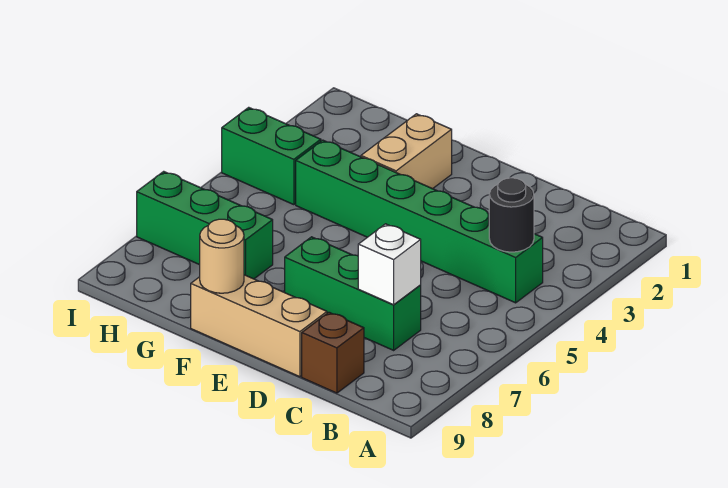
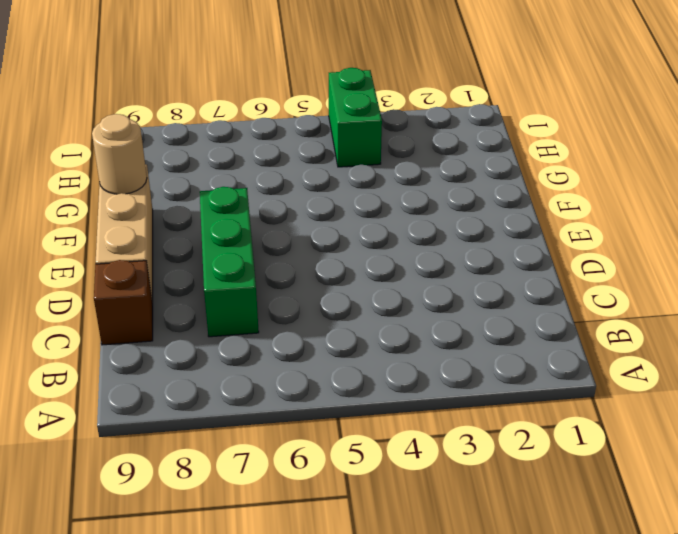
none -> green brick B4:G4 level 1
none -> tan brick F2:F3 level 1

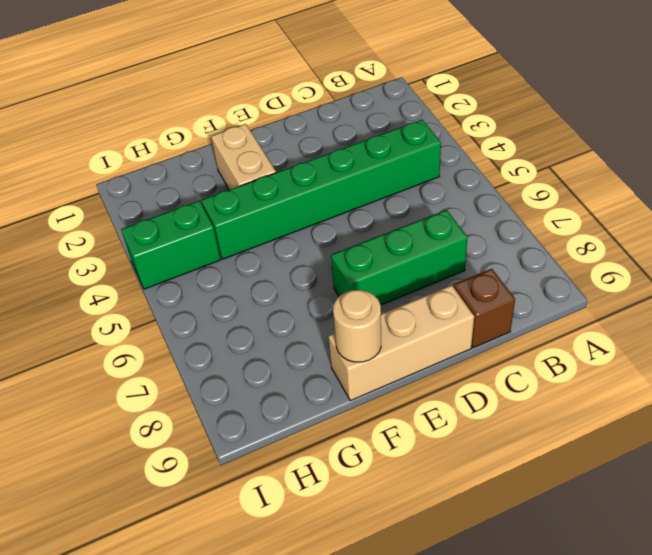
none -> green brick G7:I7 level 1
none -> black round brick B4 level 2

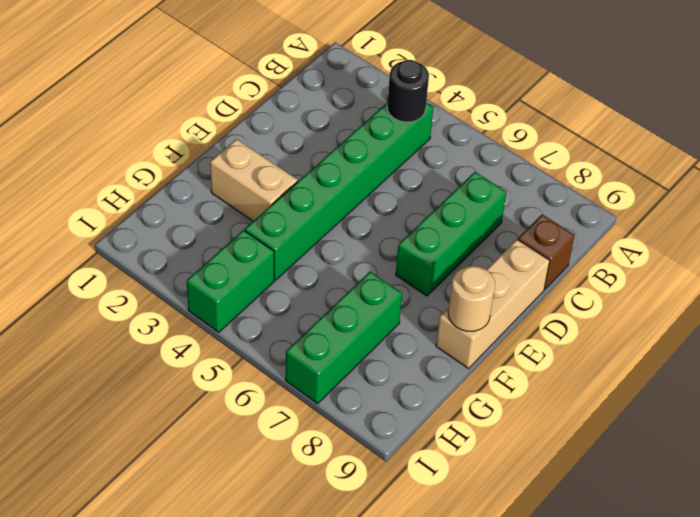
none -> white brick C7 level 2

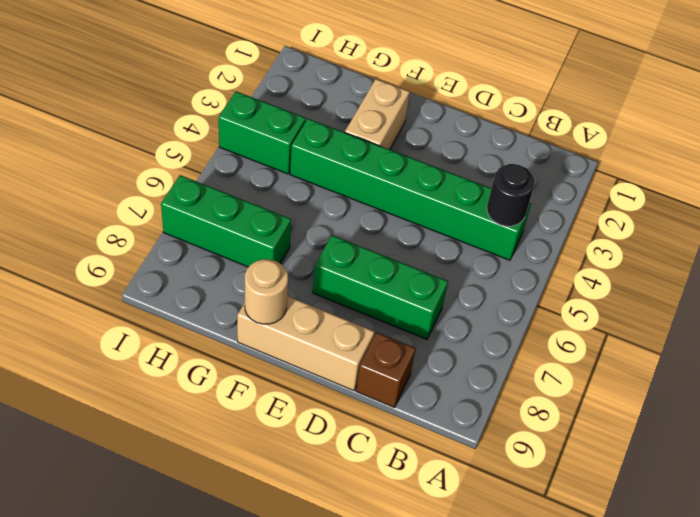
none -> white brick C7 level 2

